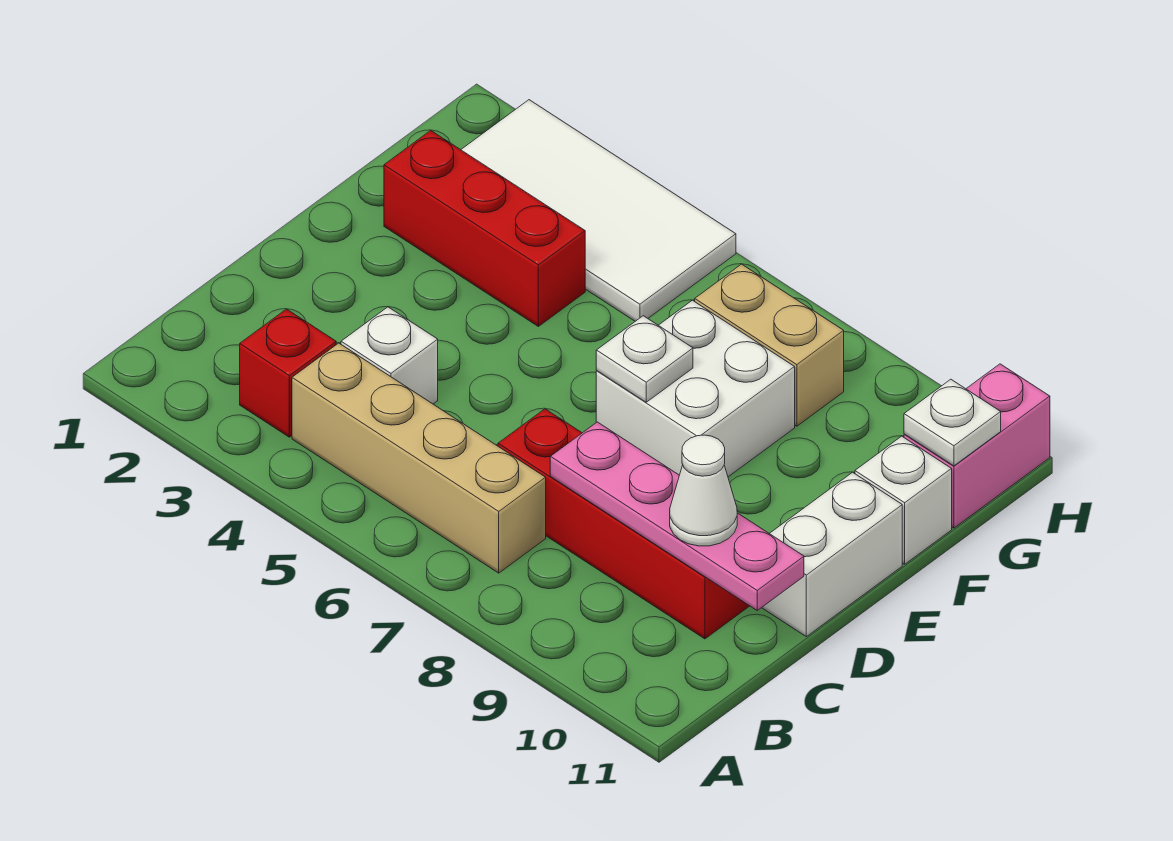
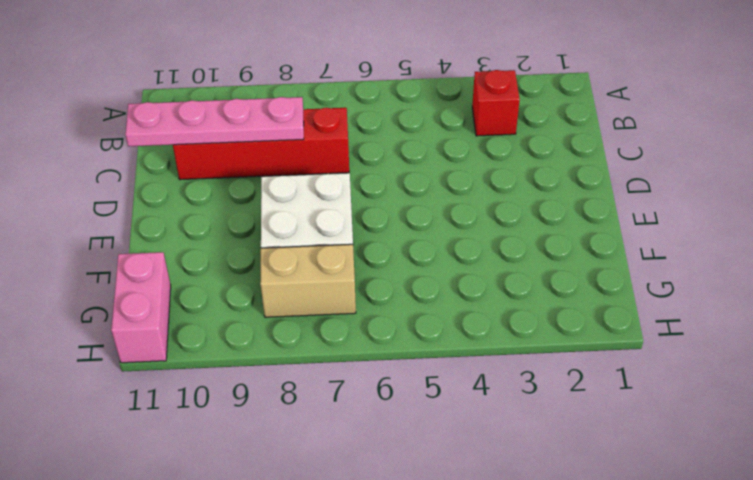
none -> tan brick B4:B7 level 1
none -> white brick C4 level 1
none -> white brick D11:E11 level 1

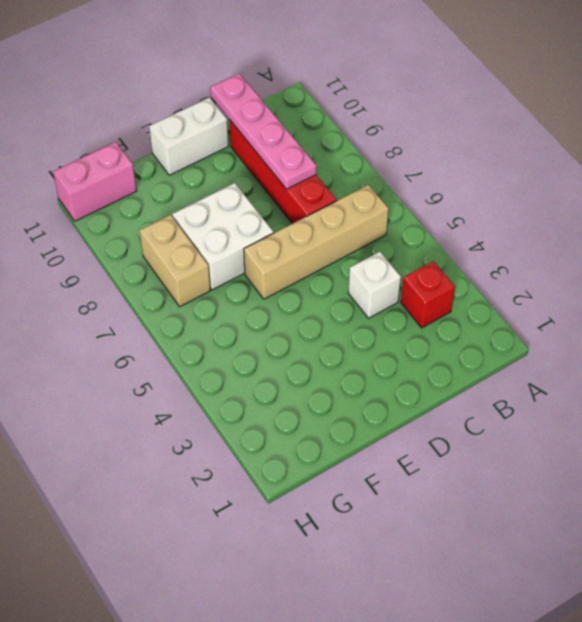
tan brick B6:E6 level 1 -> tan brick B4:B7 level 1
none -> red brick F2:F4 level 1
none -> white brick F11 level 1
none -> white tile G2:H5 level 1

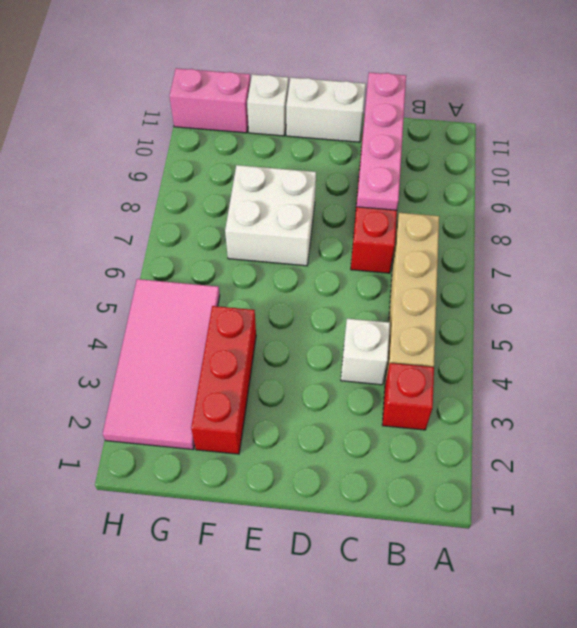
pink tile G2:H5 level 1 -> white tile G2:H5 level 1
none -> tan brick G7:G8 level 1
none -> white plate E7 level 2
none -> white plate G11 level 2

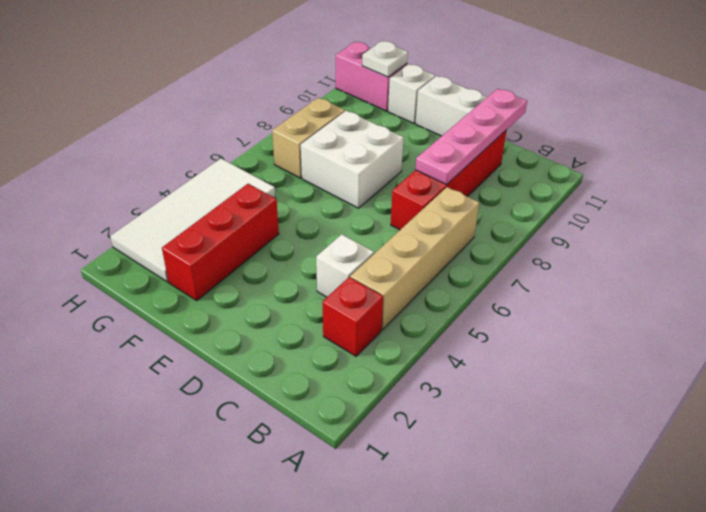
none -> white plate E7 level 2
none -> white cone C10 level 3

